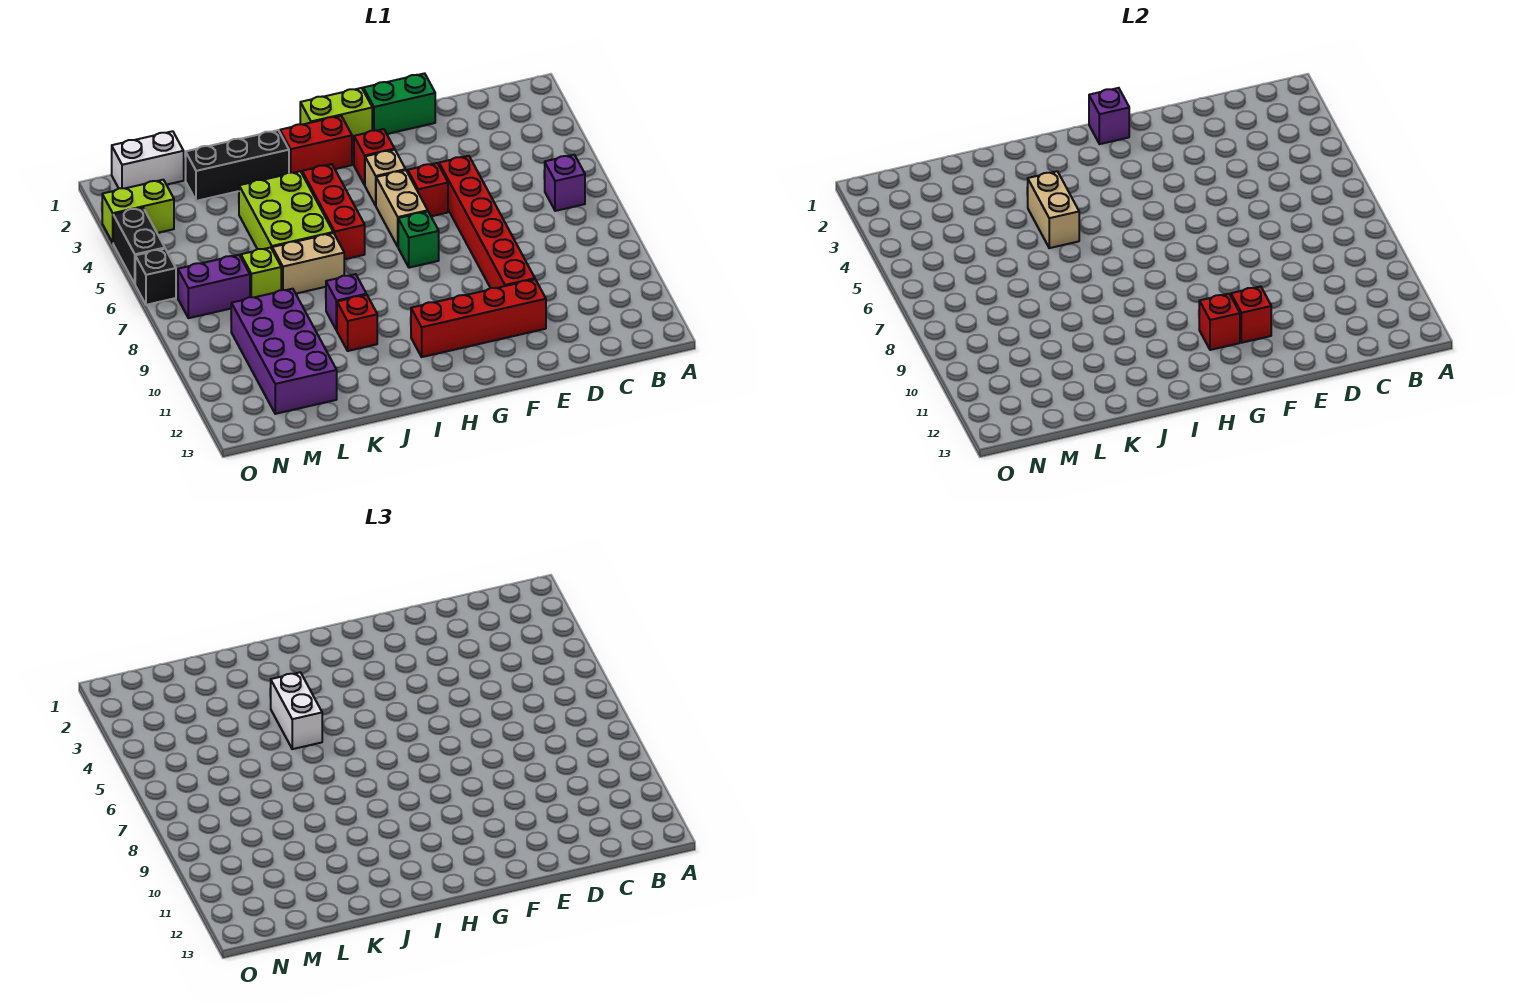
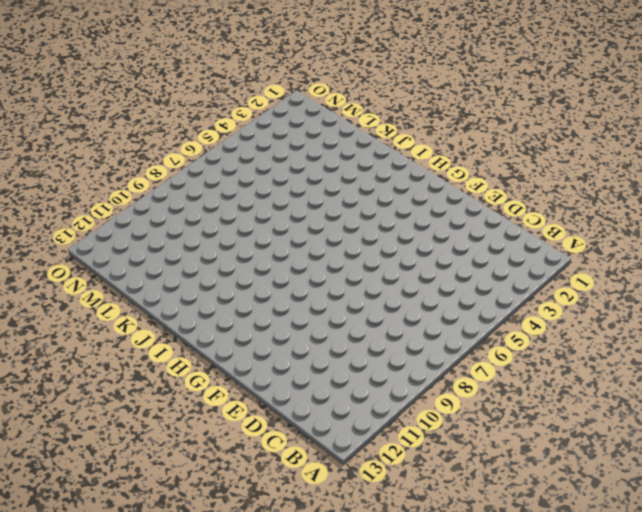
none -> purple brick B6 level 1
none -> green brick E1:F1 level 1
none -> red brick E5:E10 level 1

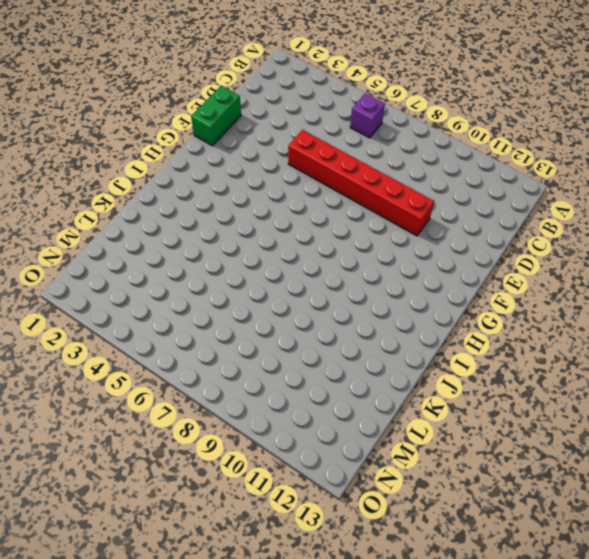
none -> red brick E11:H11 level 1
none -> red brick F5 level 1
none -> lime brick G1:H1 level 1

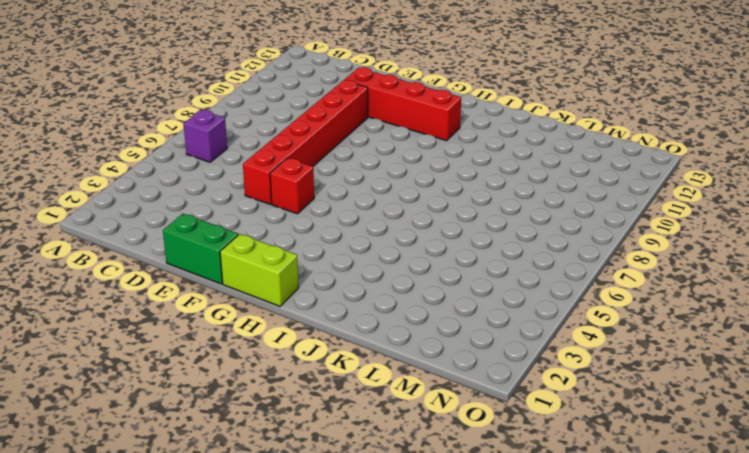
none -> red brick G3 level 1
none -> tan brick G4 level 1
none -> tan brick G5:G6 level 1

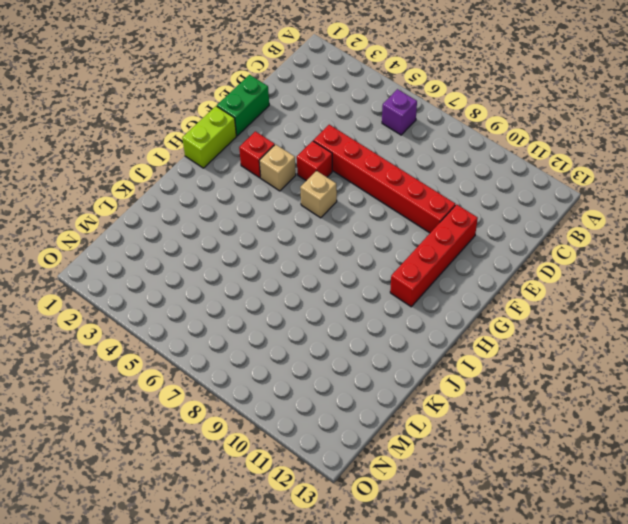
tan brick G6 level 1 -> tan brick G5:G6 level 1
none -> green brick G7 level 1
none -> red brick H2:I2 level 1
none -> red brick I4:I6 level 1

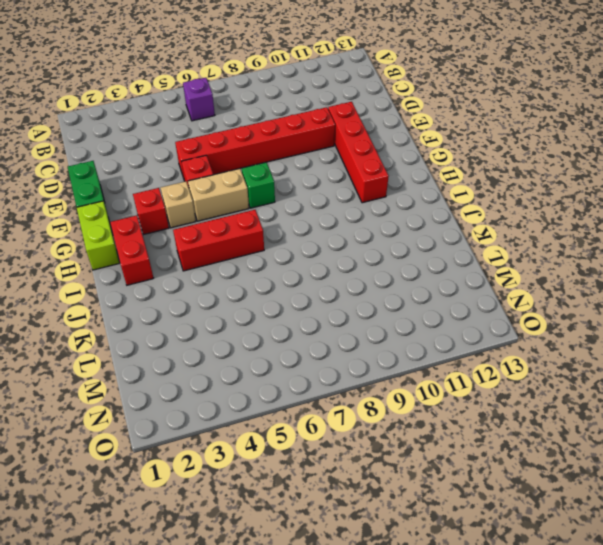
none -> black brick J2:L2 level 1
none -> lime brick J4:K6 level 1
none -> tan brick J7:K7 level 1

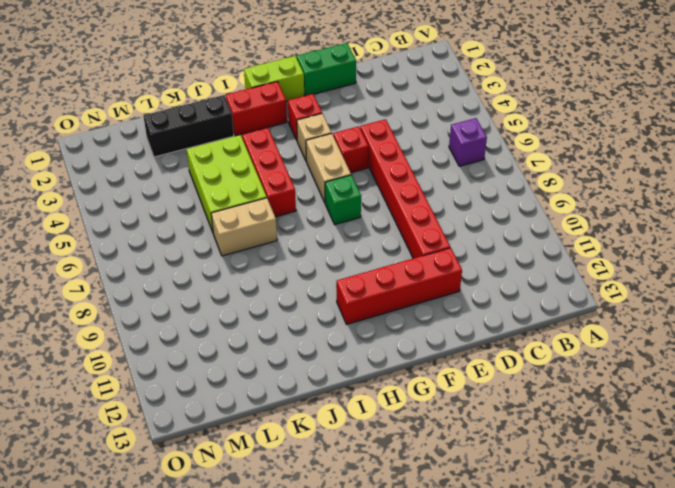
none -> purple brick J9 level 1
none -> red brick J10 level 1
none -> lime brick L7 level 1

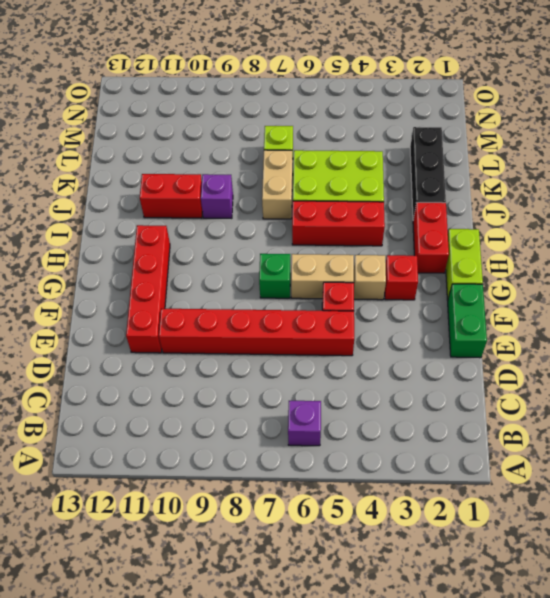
red brick J10:J11 level 1 -> red brick J10 level 1
none -> purple brick L9:M12 level 1
none -> white brick M1:N1 level 1
none -> purple brick M7:N7 level 1

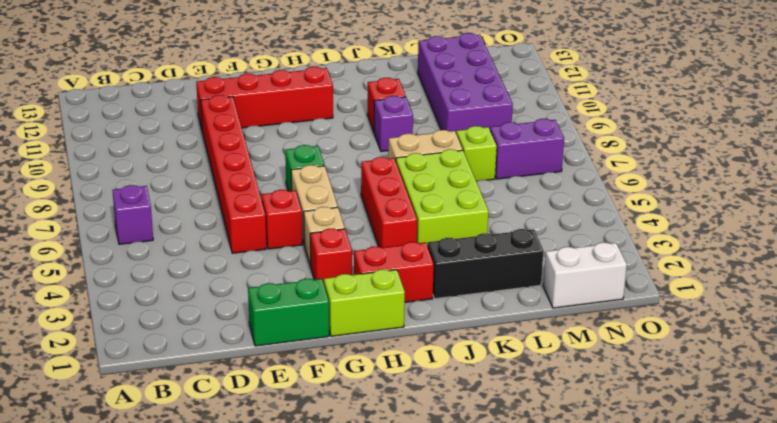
none -> lime brick N3:O3 level 1
none -> black brick O4:O5 level 1
none -> black brick O6 level 1

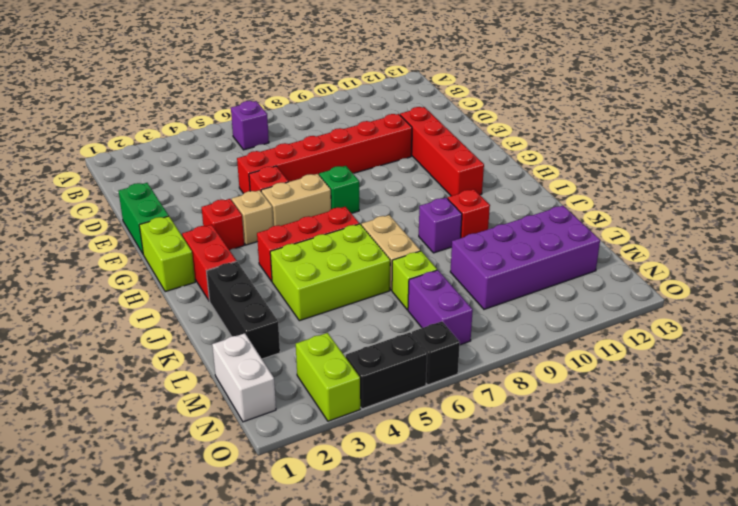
none -> red brick F11 level 2
none -> purple brick G1 level 2
none -> red brick G11 level 2

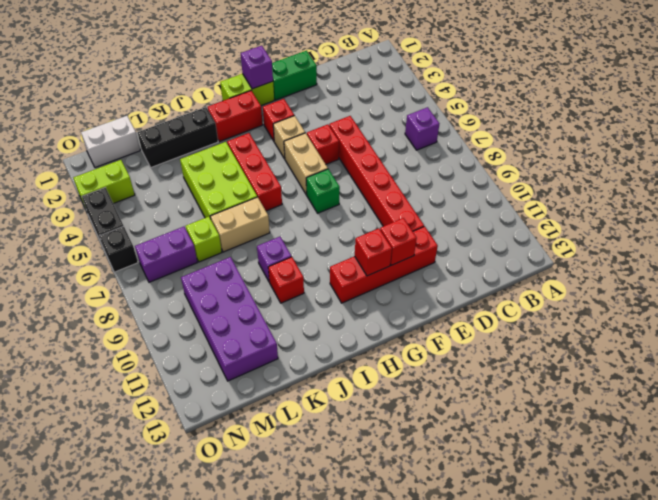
none -> tan brick J4:J5 level 2
none -> white brick J4:J5 level 3

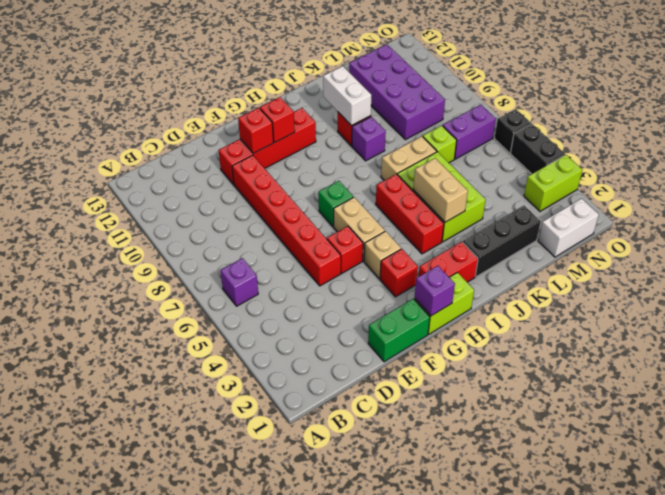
white brick J10:J11 level 2 -> white brick J4:J5 level 3

